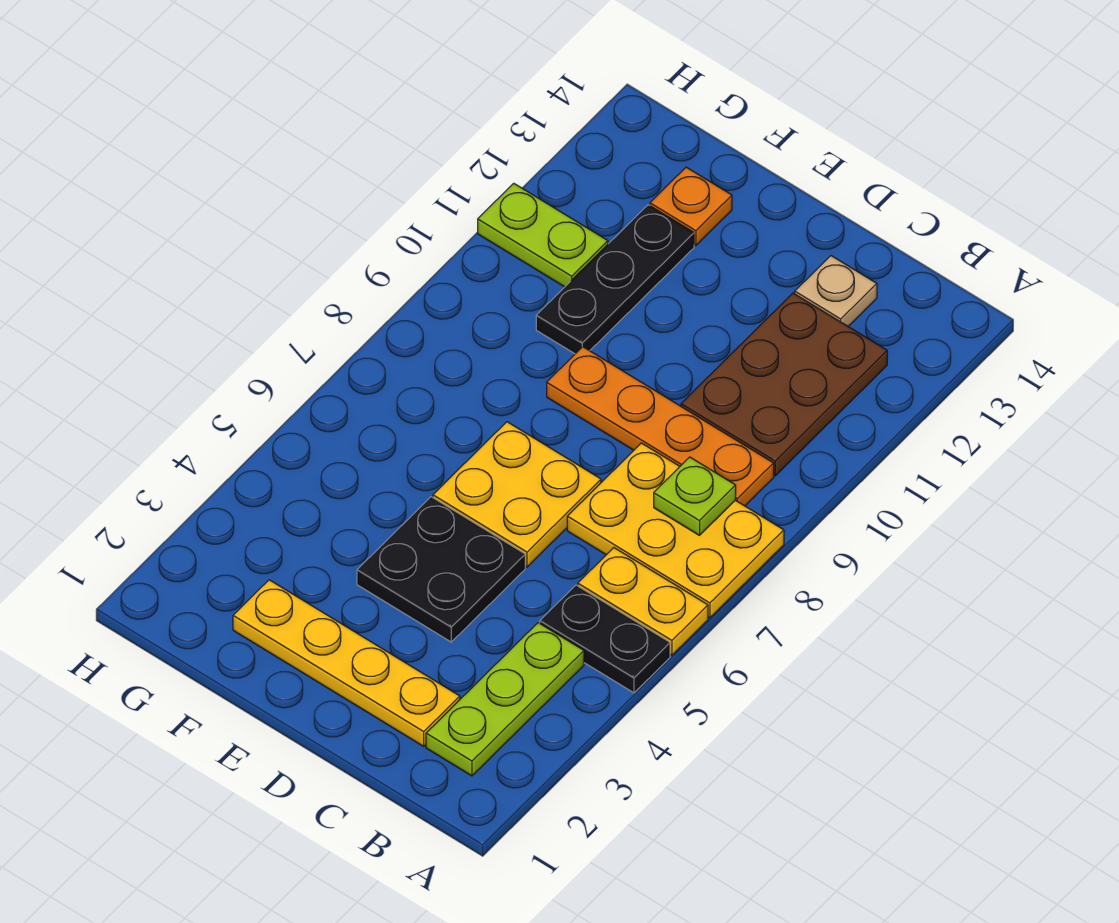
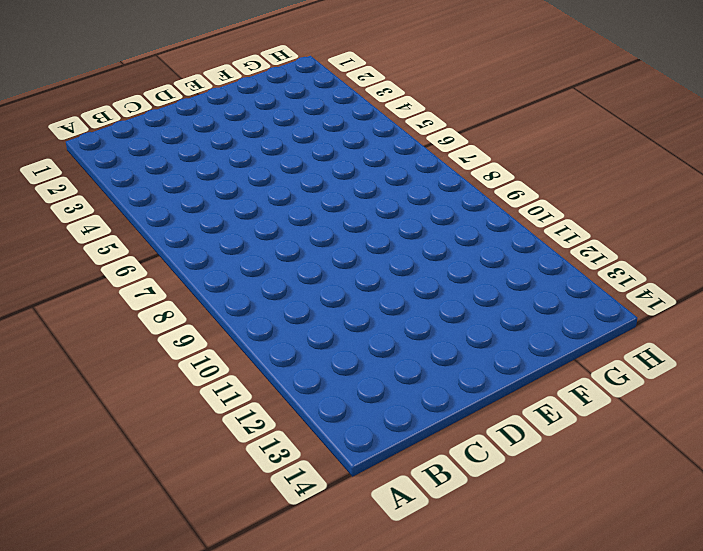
none -> black plate A5:B5 level 1
none -> yellow plate A6:B6 level 1
none -> yellow plate A7:C8 level 1

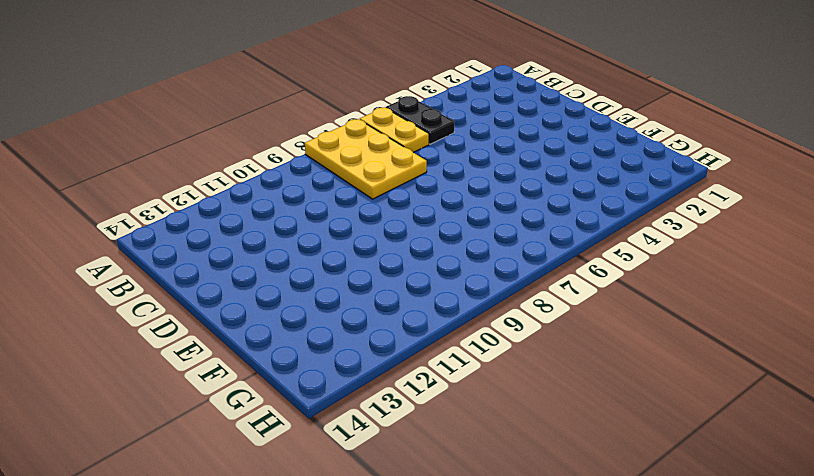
none -> lime plate B2:B4 level 1
none -> orange plate B9:E9 level 1
none -> brown plate B10:C12 level 1

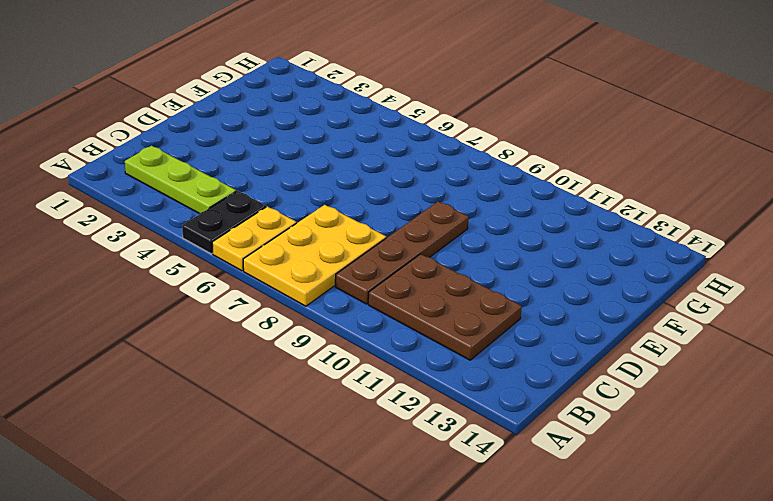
brown plate B9:E9 level 1 -> orange plate B9:E9 level 1
none -> yellow plate C2:F2 level 1
none -> tan plate C13 level 1
none -> black plate D4:E5 level 1

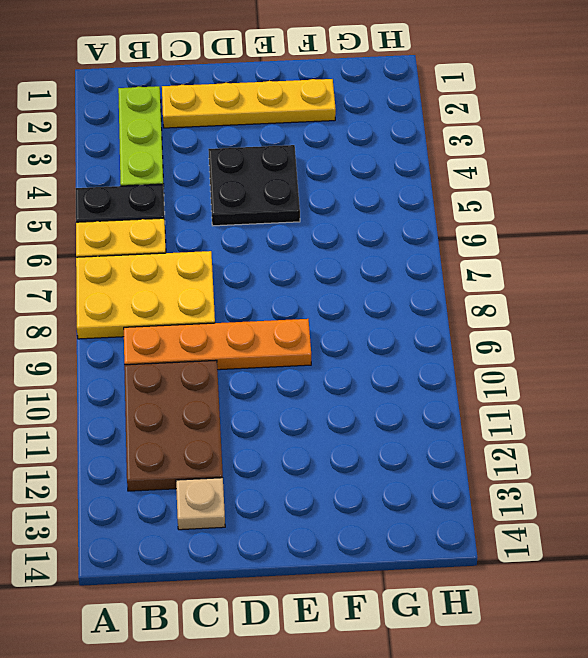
none -> yellow plate D6:E7 level 1
none -> black plate F10:F12 level 1
none -> orange plate F13 level 1

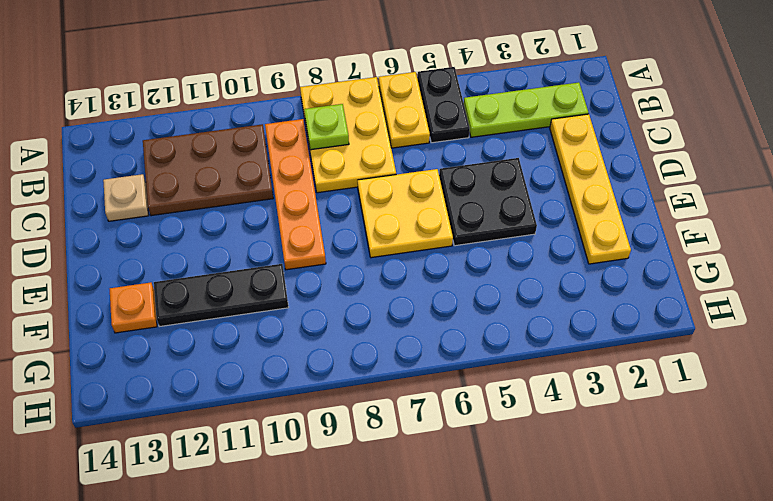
none -> lime plate G11:H11 level 1

